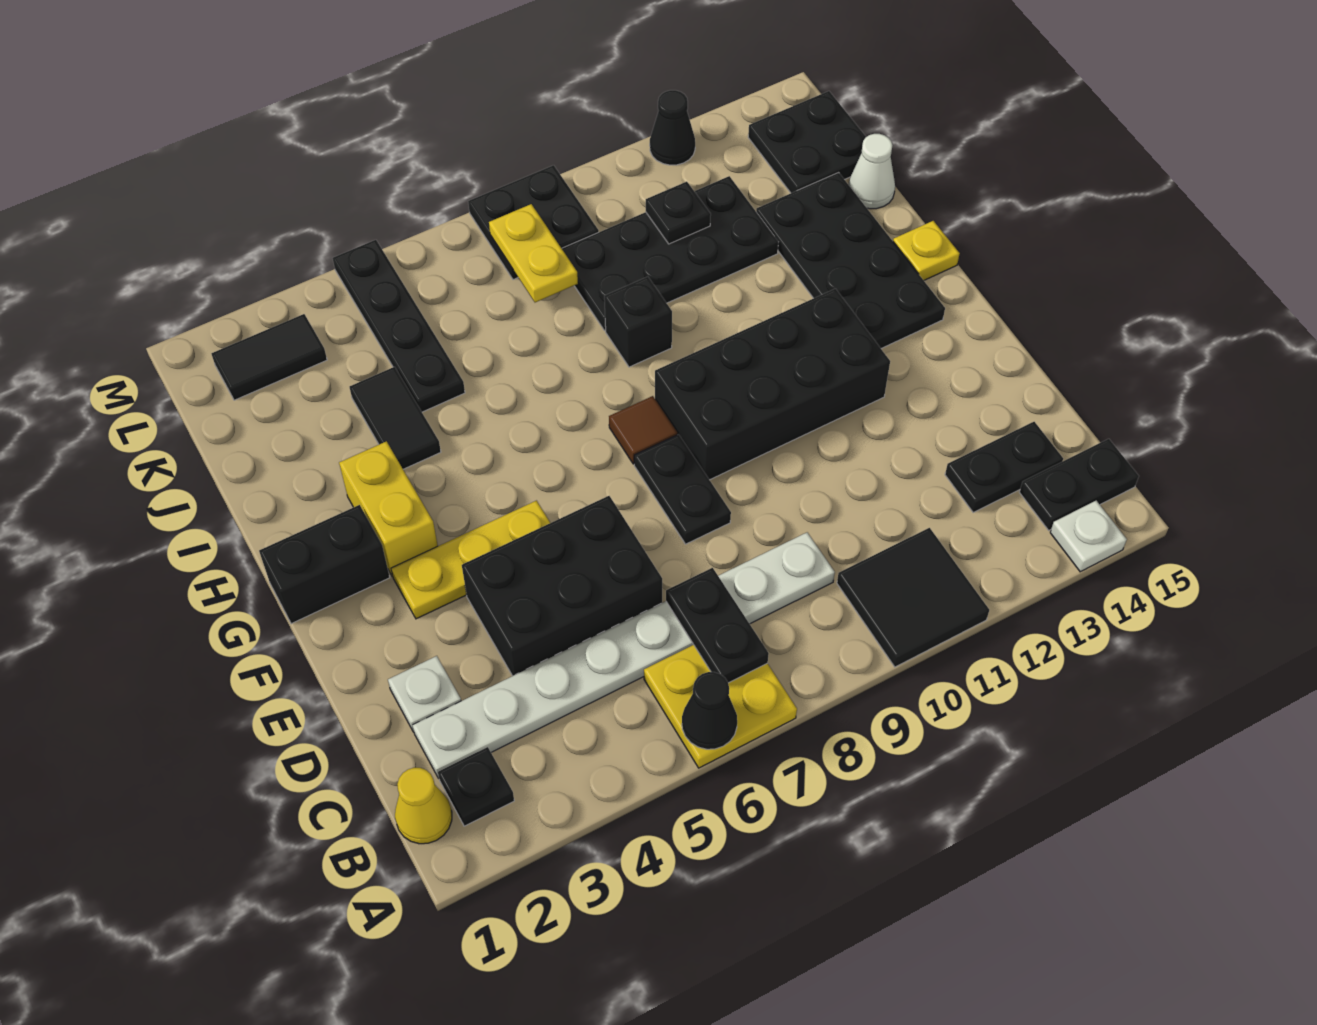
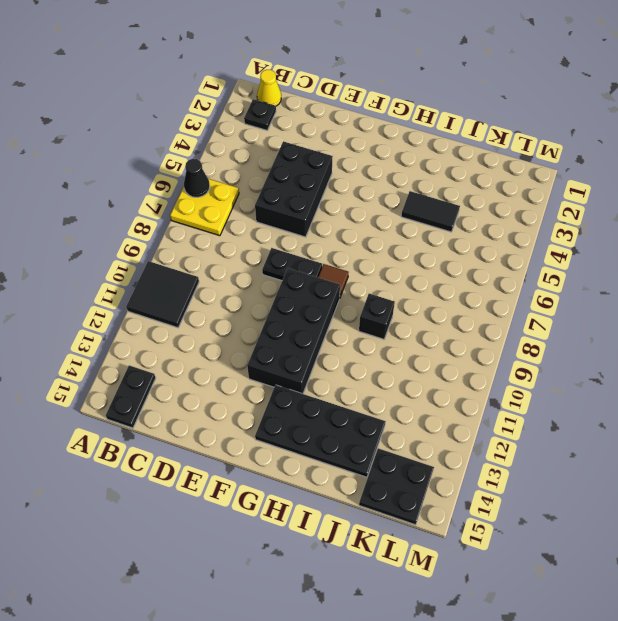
none -> white plate A14 level 1
none -> white plate C2:C9 level 1
none -> black plate C13:C14 level 1
none -> white plate D2 level 1

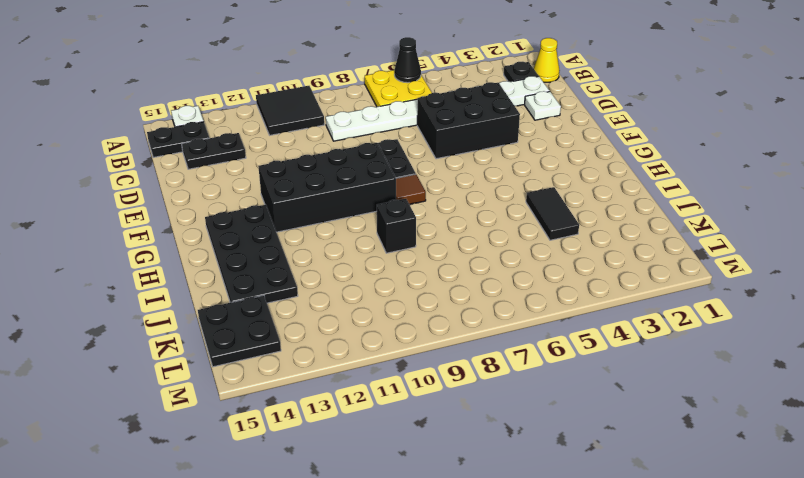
none -> yellow plate F3:F5 level 1
none -> black brick G1:G2 level 1
none -> yellow brick G3:H3 level 1
none -> yellow plate H15 level 1

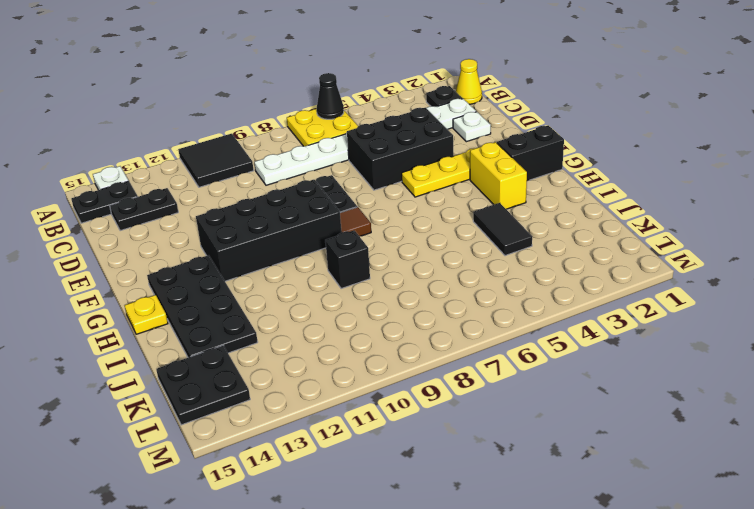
none -> black plate J5:M5 level 1
none -> black plate J9:K12 level 1
none -> white cone J15 level 1
none -> black tile L2:L3 level 1

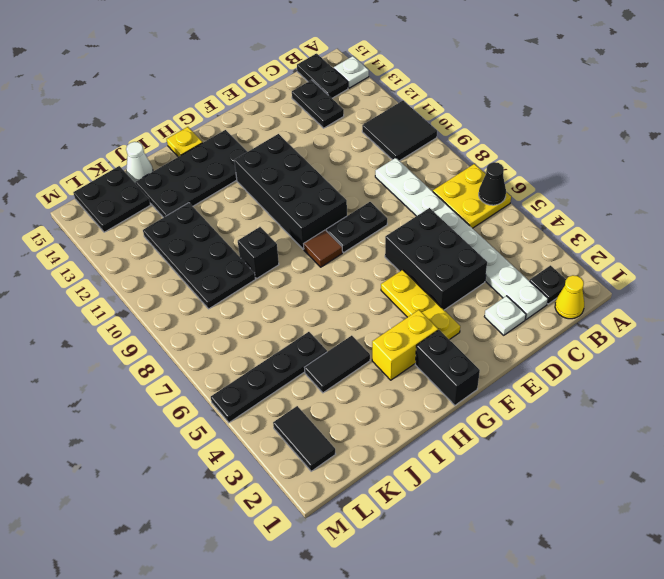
none -> black plate L8:M9 level 1
none -> black cone M12 level 1
none -> black plate B7:C7 level 2
none -> yellow plate K8:L8 level 2

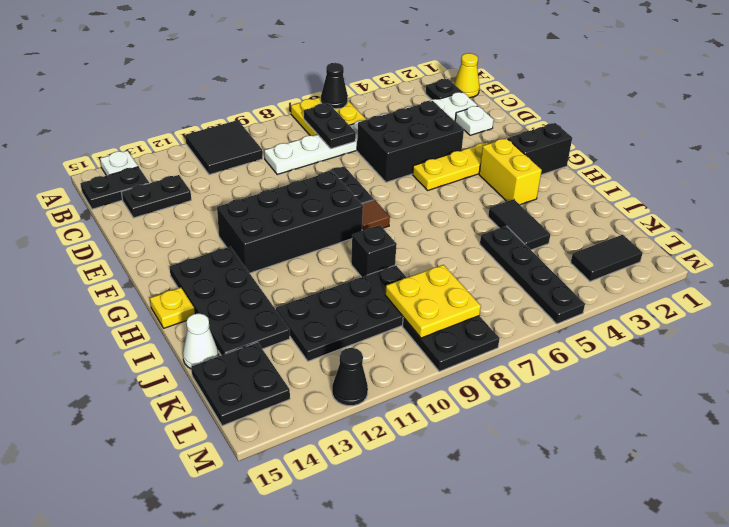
yellow plate K8:L9 level 2 -> yellow plate K8:L8 level 2
none -> black plate K11 level 2

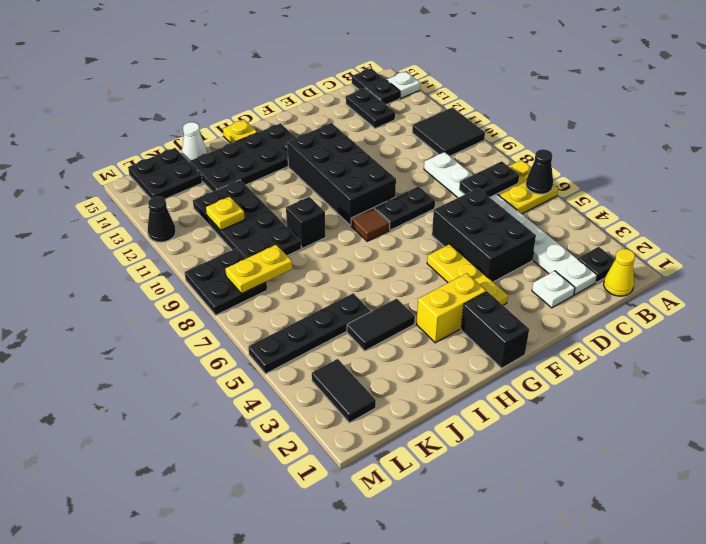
yellow plate K11 level 2 -> black plate K11 level 2

